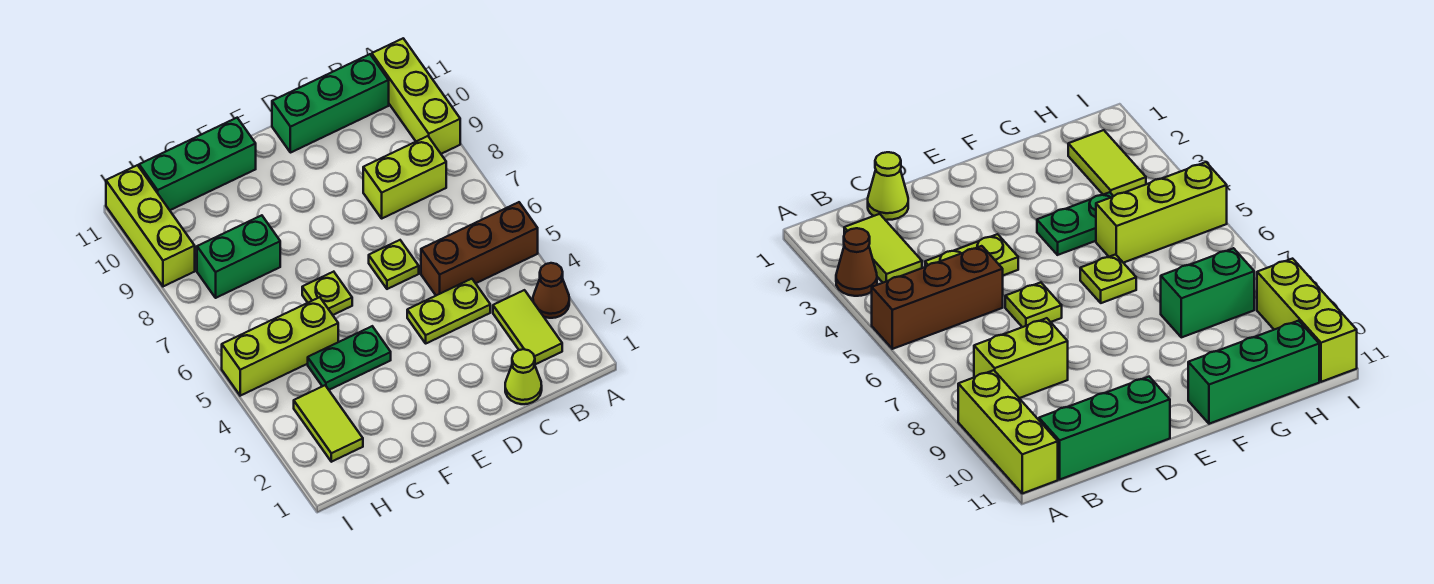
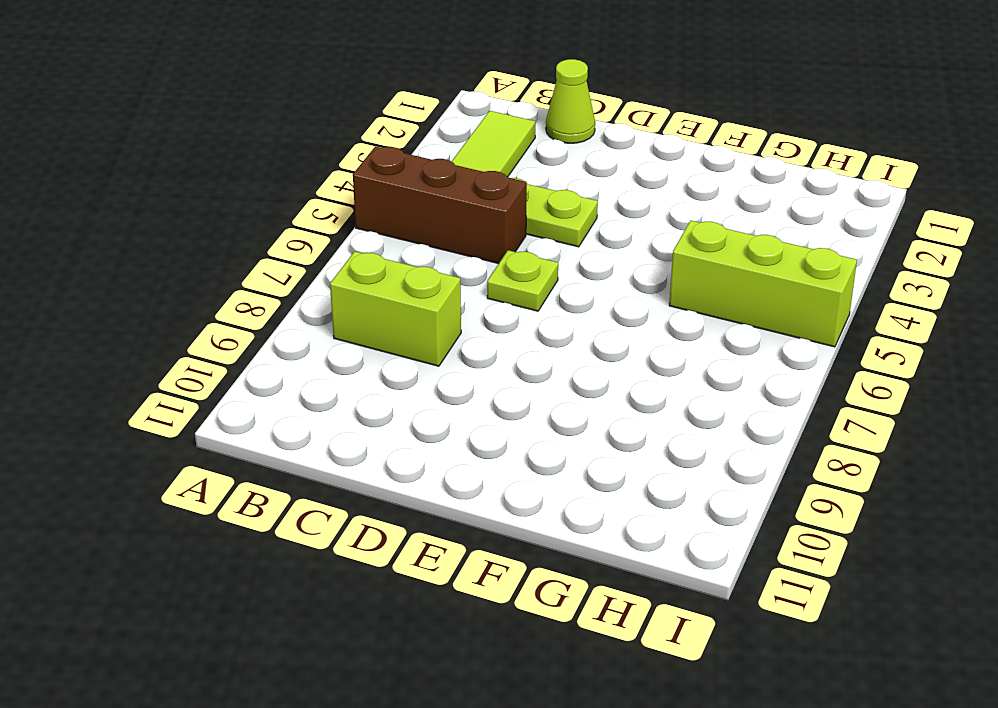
none -> brown cone A3 level 1
none -> lime brick A9:A11 level 1
none -> green brick B11:D11 level 1

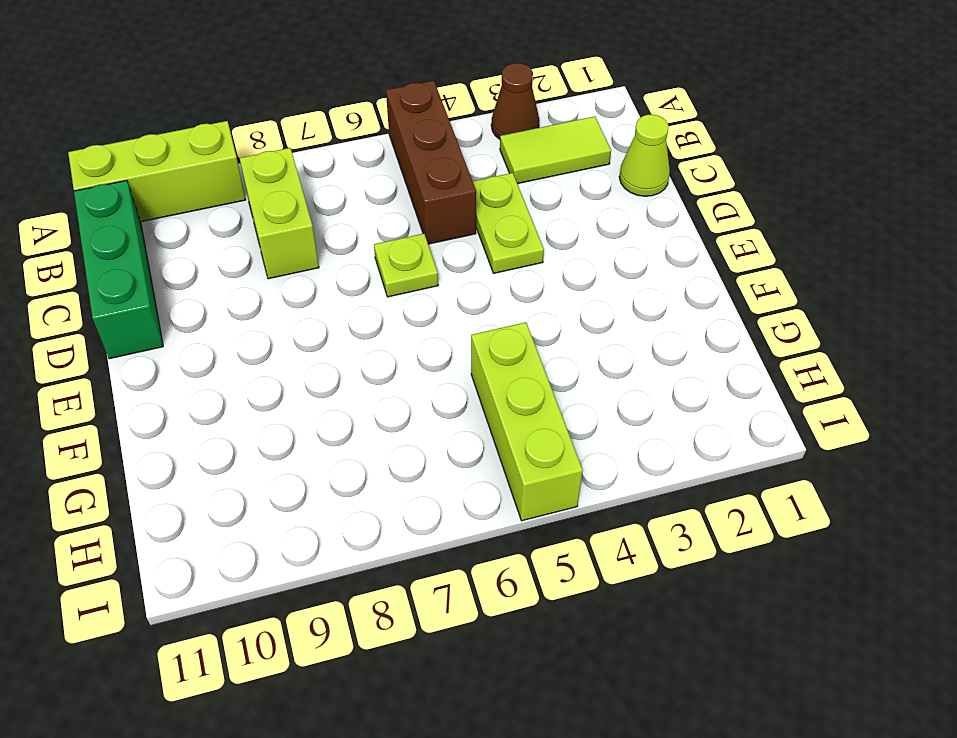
none -> green plate F4:G4 level 1
none -> lime plate F6 level 1
none -> green brick F11:H11 level 1

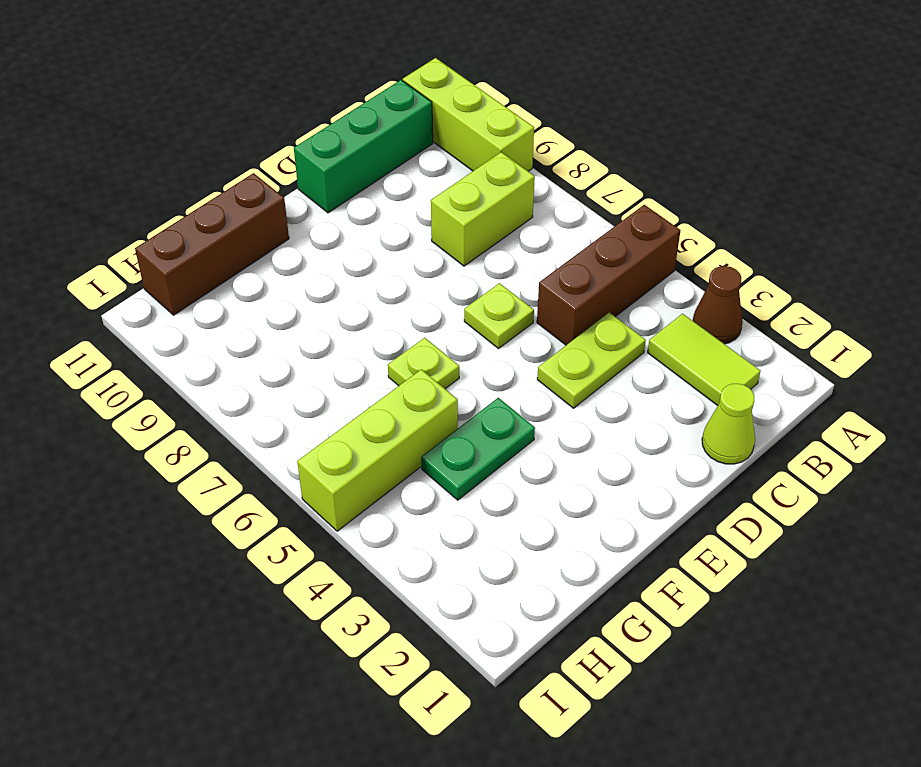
brown brick F11:H11 level 1 -> green brick F11:H11 level 1
none -> green brick G8:H8 level 1
none -> lime tile H2:H3 level 1
none -> lime brick I9:I11 level 1

